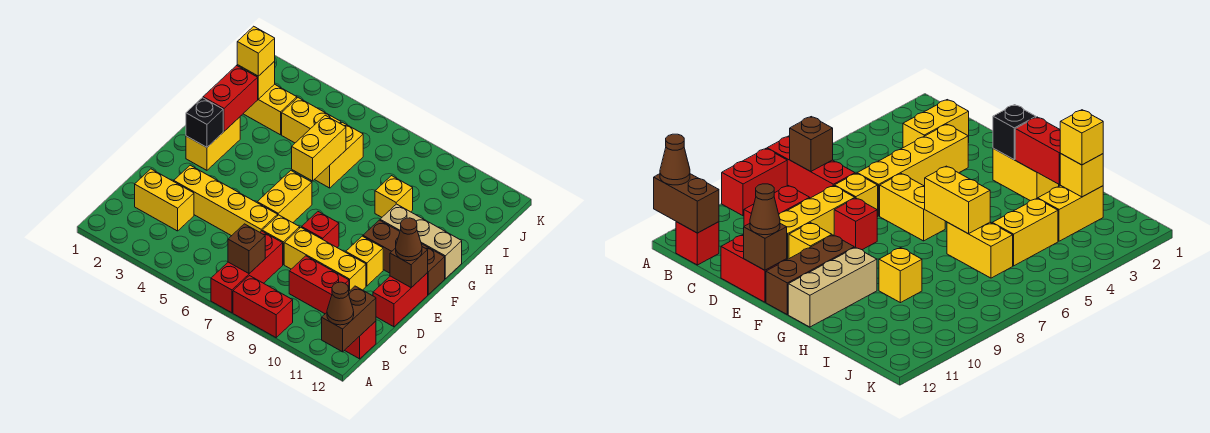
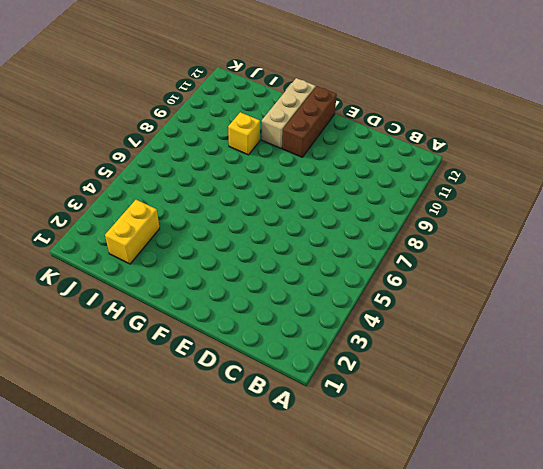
none -> red brick A7:C7 level 1
none -> red brick A8:A9 level 1
none -> red brick B12 level 1

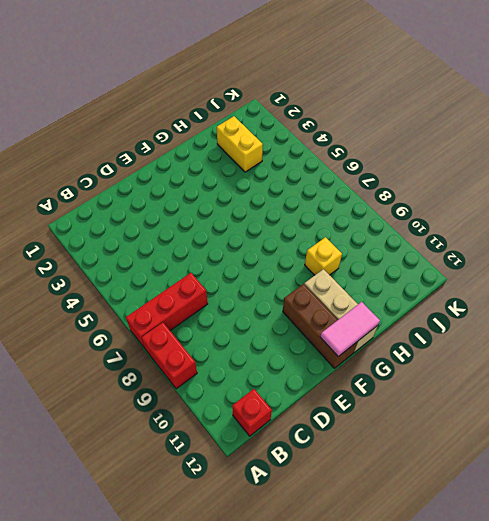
pink tile F12:G12 level 2 -> none
none -> yellow brick C2:C3 level 1
none -> red brick C9:C10 level 1
none -> yellow brick D3:D6 level 1

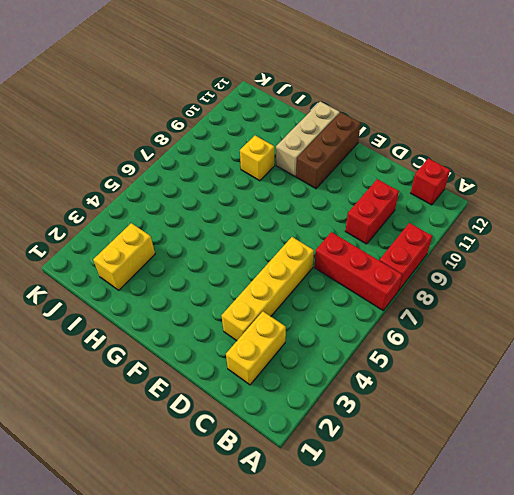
none -> yellow brick D7 level 1
none -> yellow brick D8:D10 level 1
none -> red brick D12:E12 level 1

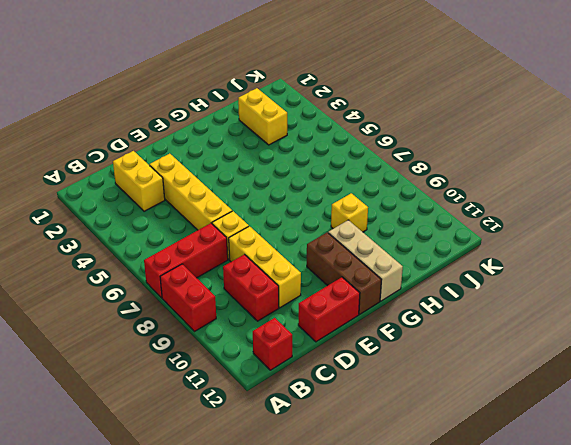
none -> yellow brick E6:F6 level 1
none -> red brick E8 level 1
none -> yellow brick E10 level 1

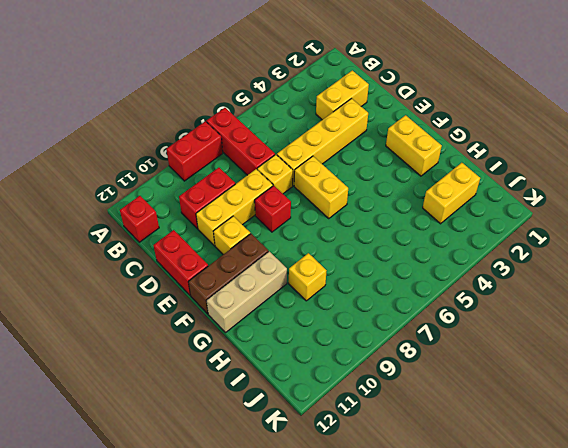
none -> yellow brick H6:I6 level 1
none -> yellow brick I4:I5 level 1
none -> brown brick A12:B12 level 2

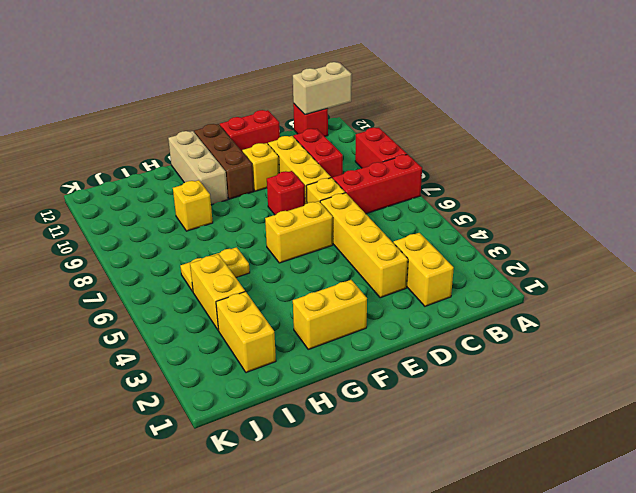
tan brick A12:B12 level 2 -> brown brick A12:B12 level 2
yellow plate H6:I6 level 1 -> yellow brick H6:I6 level 1
none -> brown brick B7 level 2
none -> brown brick E12 level 2
none -> black brick F2 level 2

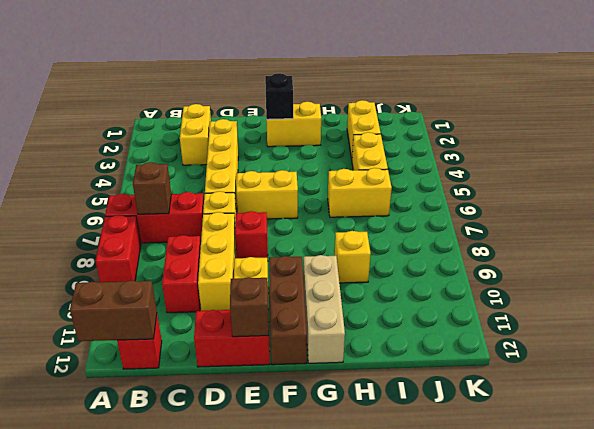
none -> red brick G2:H2 level 2
none -> yellow brick G6:H6 level 2
none -> yellow brick I2 level 2

